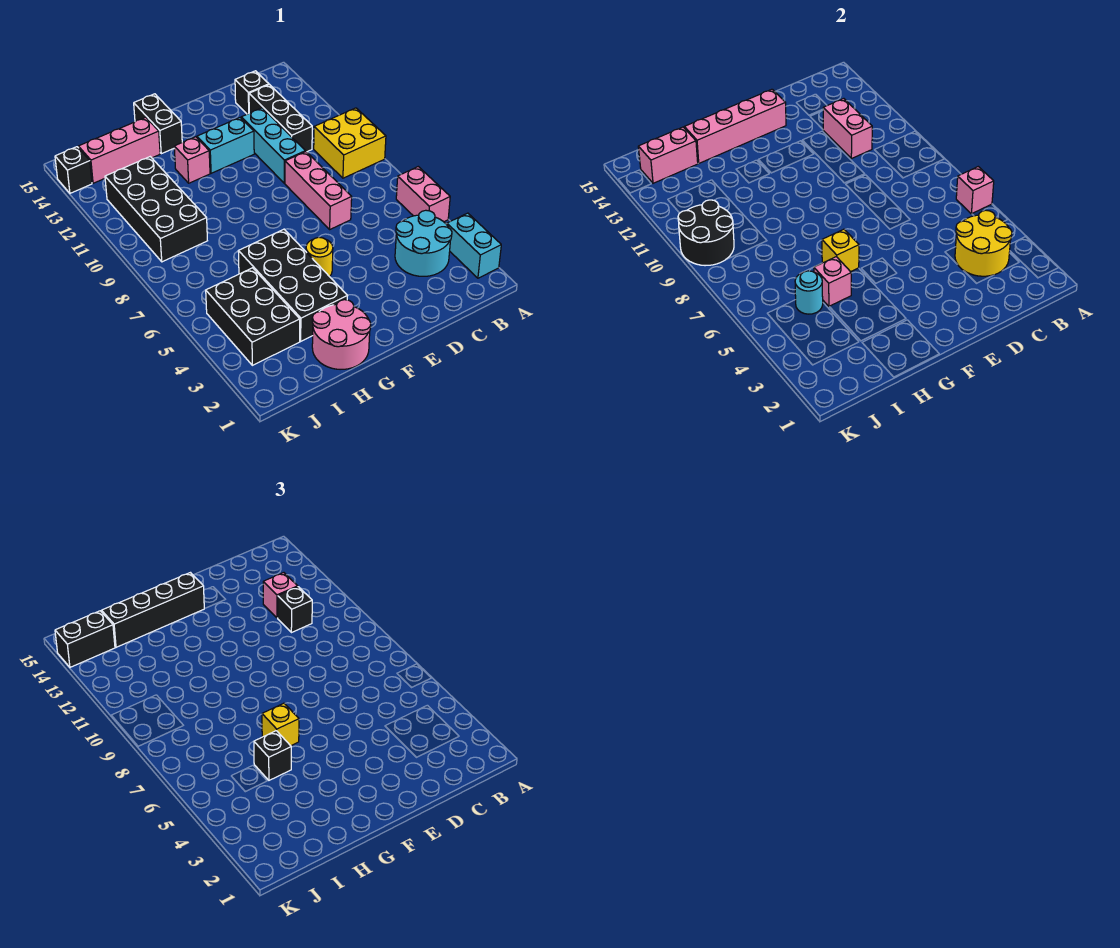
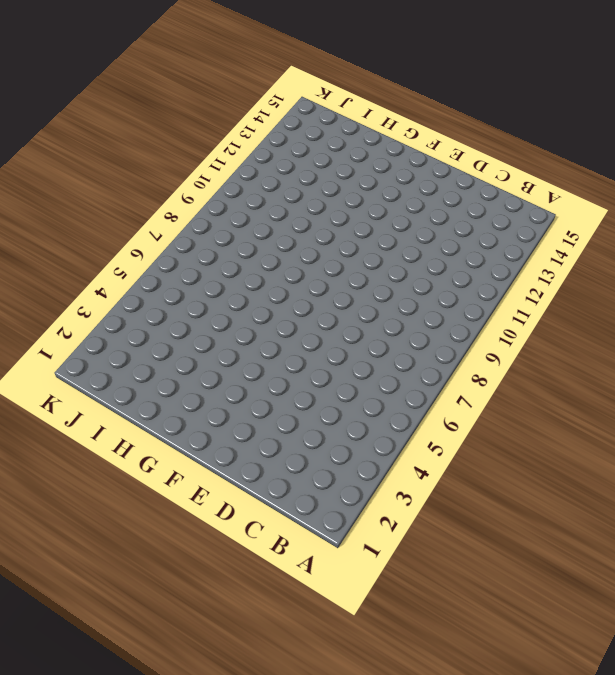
none -> cyan brick A2:A3 level 1
none -> pink brick A5:A6 level 1
none -> yellow brick A9:B10 level 1
none -> cyan round brick B3:C4 level 1

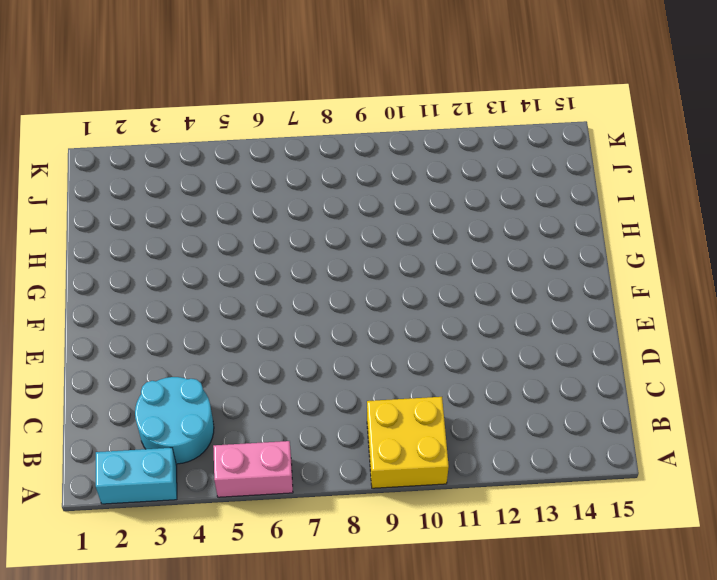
none -> black brick C11:C13 level 1
none -> black brick C14 level 1
none -> pink brick D7:D9 level 1
none -> cyan brick D10:D12 level 1

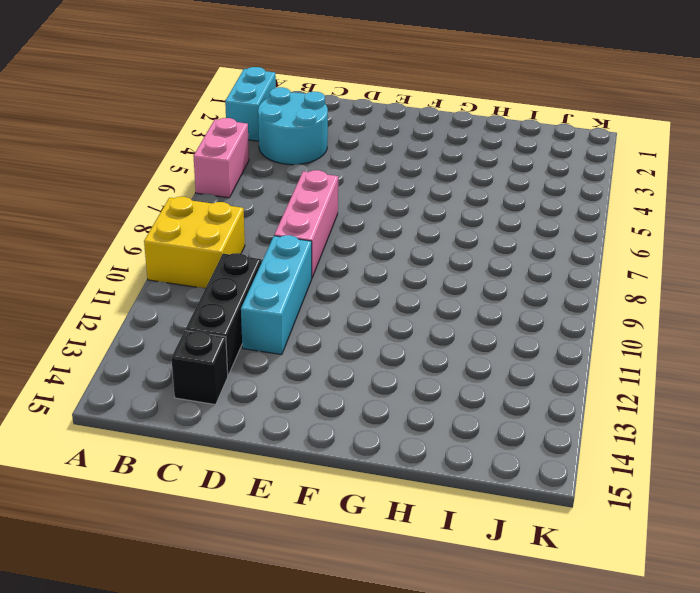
none -> cyan brick E12:F12 level 1
none -> yellow round brick F5 level 1
none -> pink round brick G1:H2 level 1
none -> black brick G3:H6 level 1

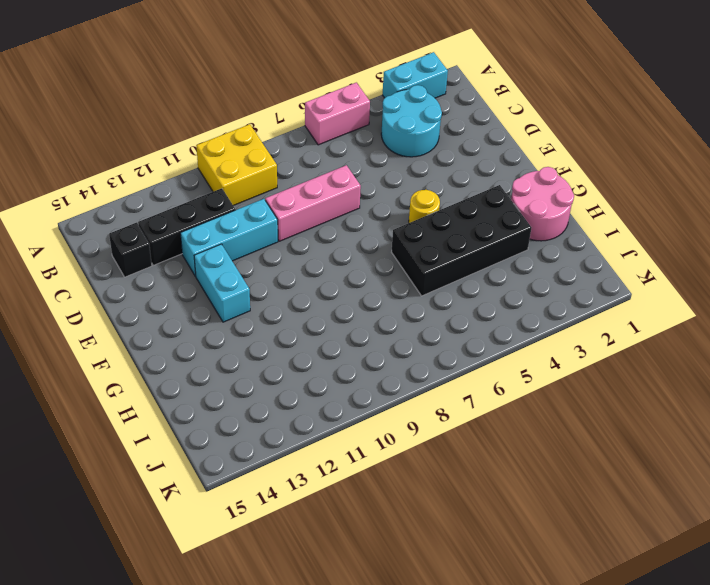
none -> pink brick G12 level 1
none -> black brick G14:G15 level 1
none -> pink brick H14:J14 level 1
none -> black brick I3:J5 level 1

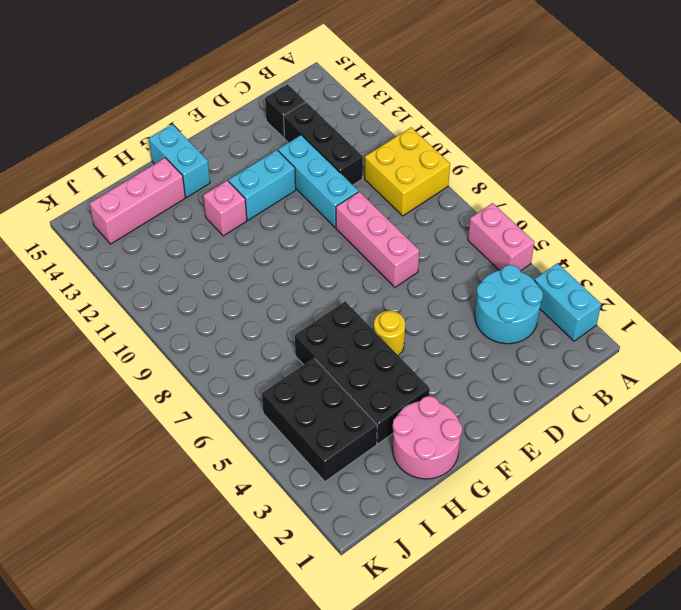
cyan brick G14:G15 level 1 -> black brick G14:G15 level 1
none -> black brick I9:J12 level 1
none -> black brick K14 level 1
none -> pink brick A6 level 2
none -> yellow round brick B3:C4 level 2

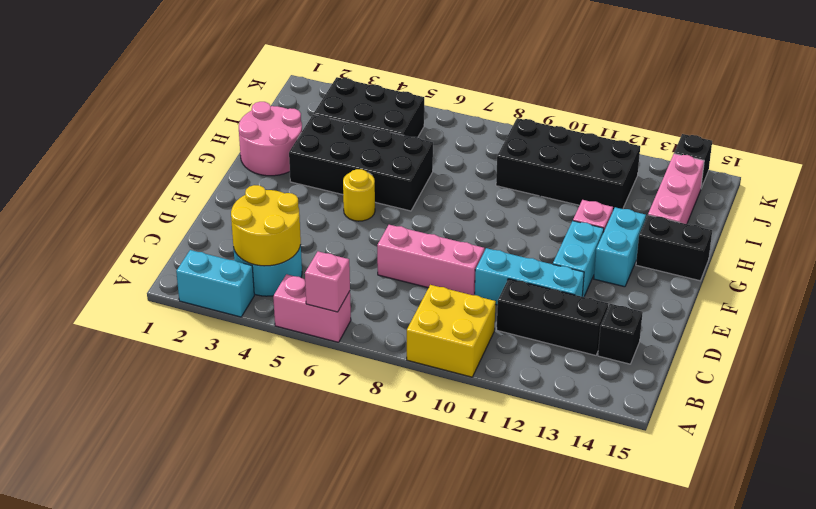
cyan brick F13:G13 level 1 -> none
none -> pink brick C11:C12 level 2
none -> pink brick E14:H14 level 2
none -> yellow brick G6 level 2
none -> pink brick H5 level 2

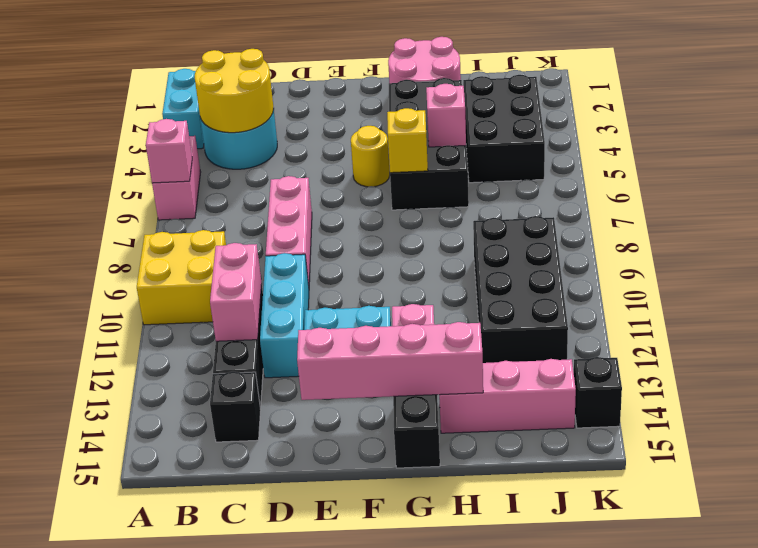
none -> cyan round brick I5 level 2
none -> pink brick I14:J14 level 2
none -> black round brick J9:K10 level 2
none -> black brick C11 level 3

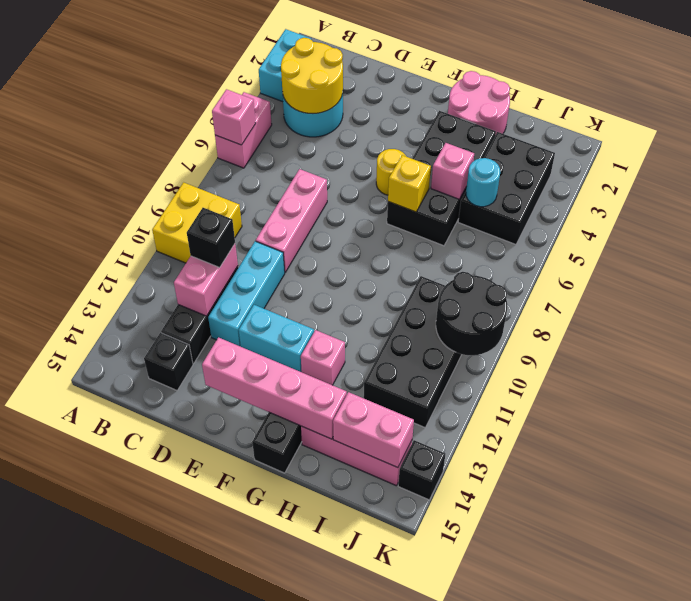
none -> pink brick C12 level 3
none -> black brick F14:I14 level 3
none -> yellow brick G6 level 3
none -> black brick H5 level 3

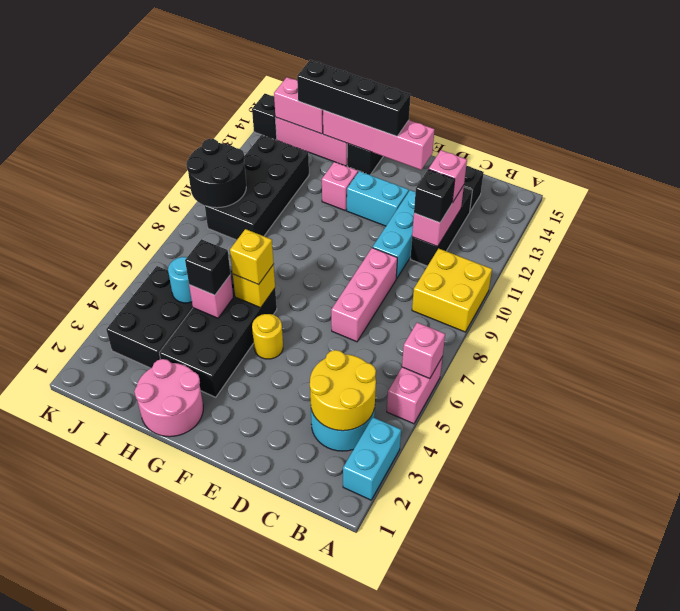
none -> black brick J14:K14 level 3

